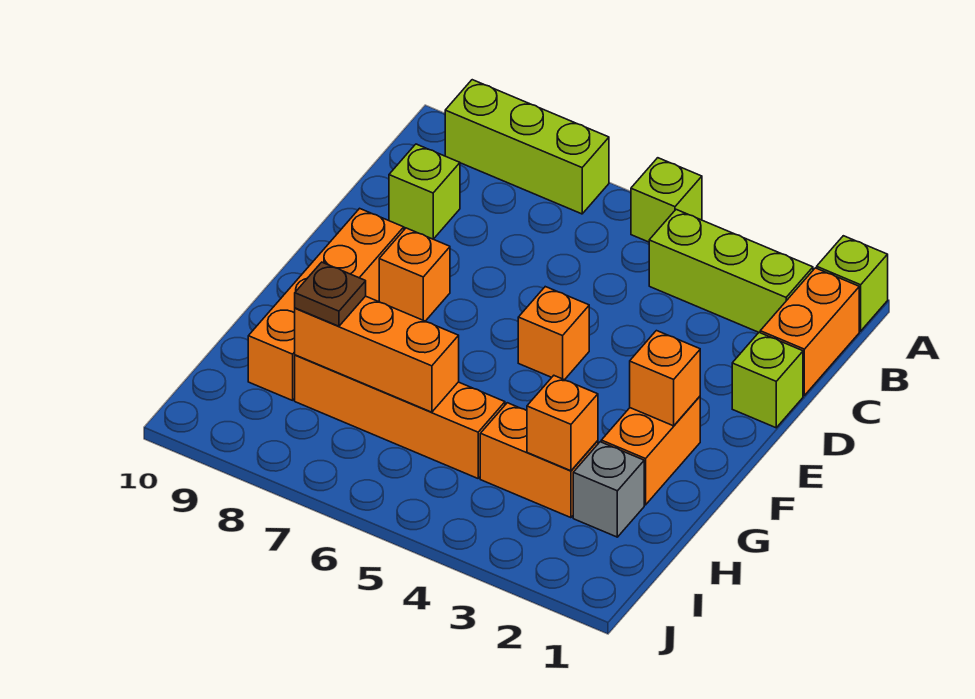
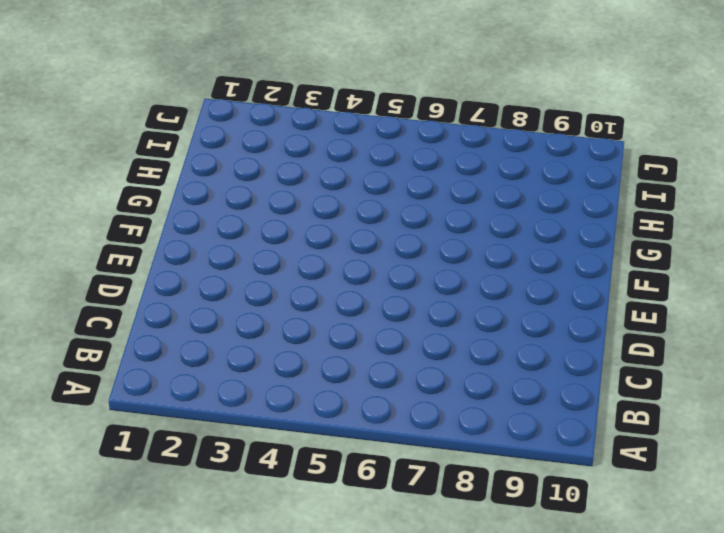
none -> lime brick A1 level 1
none -> lime brick A5 level 1
none -> lime brick A7:A9 level 1

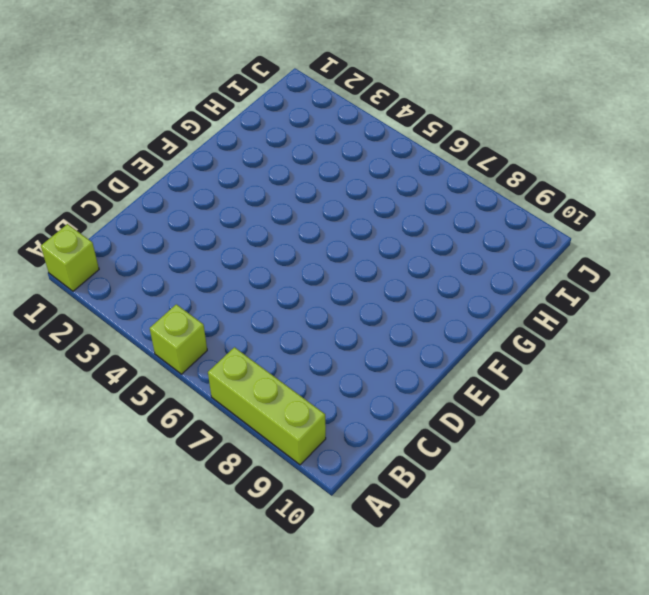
none -> orange brick B1:C1 level 1
none -> lime brick B2:B4 level 1
none -> lime brick C9 level 1

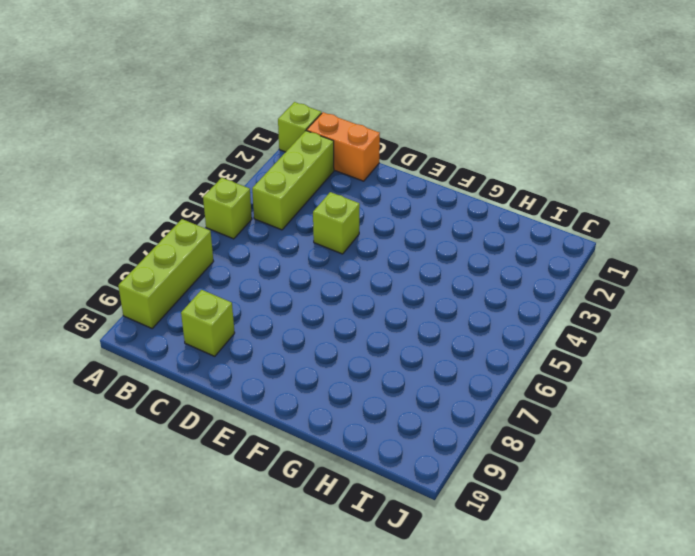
lime brick D4 level 1 -> lime brick D1 level 1
none -> orange brick E5 level 1
none -> orange brick E8 level 1
none -> orange brick E9:H9 level 1

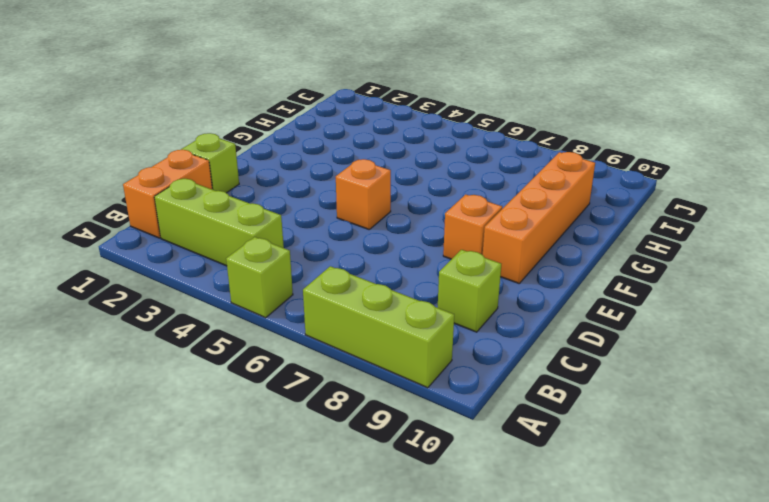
none -> lime brick A1 level 1
none -> orange brick F2:G2 level 1
none -> grey brick H2 level 1

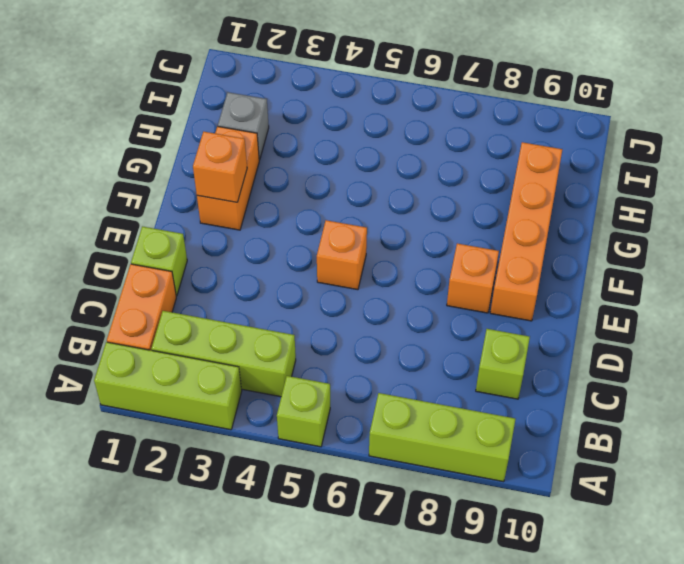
lime brick A1:A3 level 1 -> lime brick A1 level 1
none -> orange brick H3:H4 level 1
none -> orange brick H5:H8 level 1
none -> orange brick H3 level 2

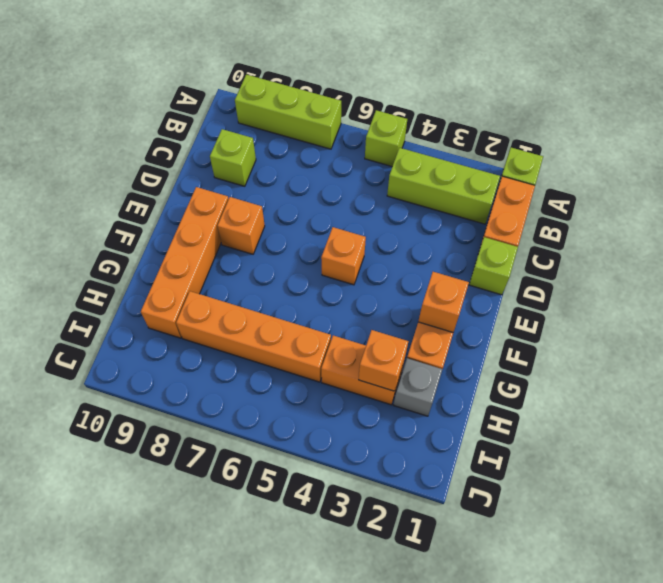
none -> orange brick H6:H8 level 2
none -> brown plate H8 level 3

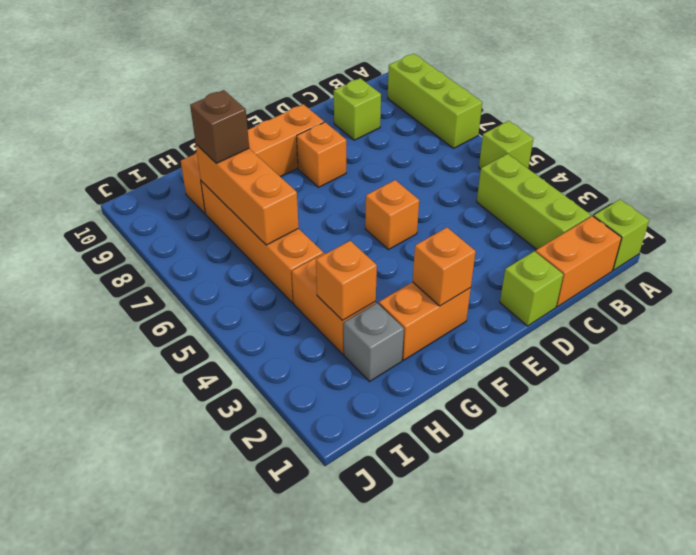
brown brick H8 level 3 -> brown plate H8 level 3

